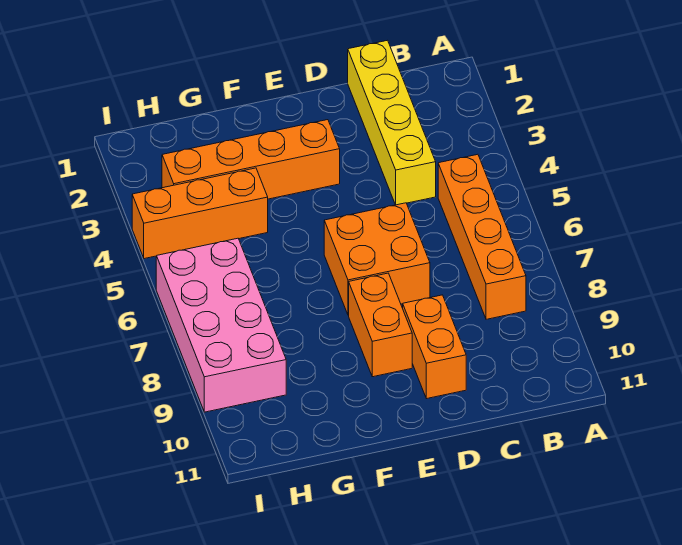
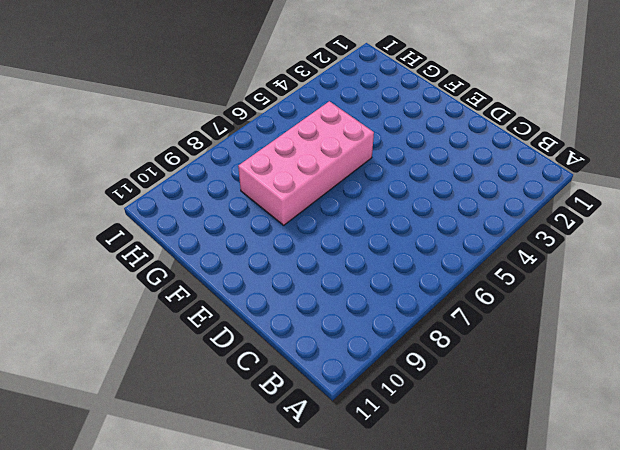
pink brick F5:G8 level 1 -> pink brick H6:I9 level 1
none -> orange brick B5:B8 level 1
none -> yellow brick C1:C4 level 1

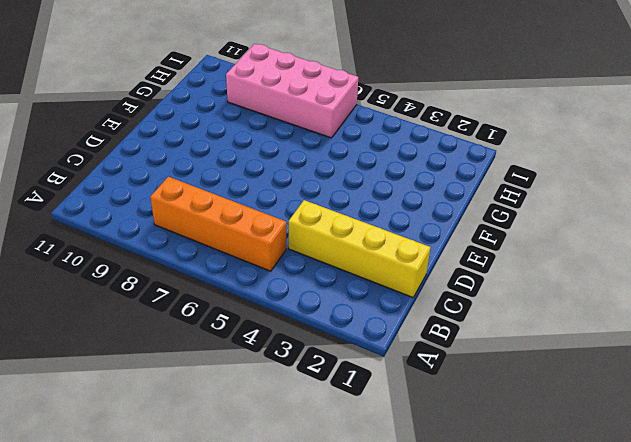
none -> orange brick D6:E7 level 1
none -> orange brick D9:D10 level 1

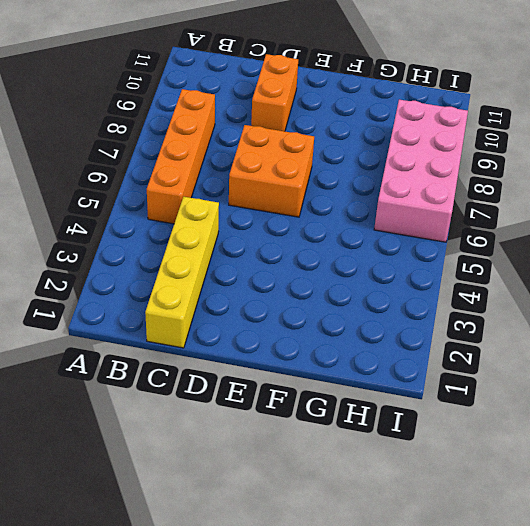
none -> orange brick E3:H3 level 1
none -> orange brick E8:E9 level 1

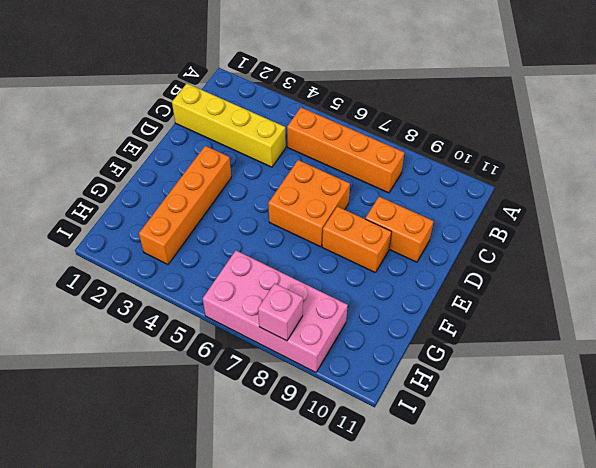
pink brick I8 level 2 -> none
none -> orange brick G4:I4 level 1

